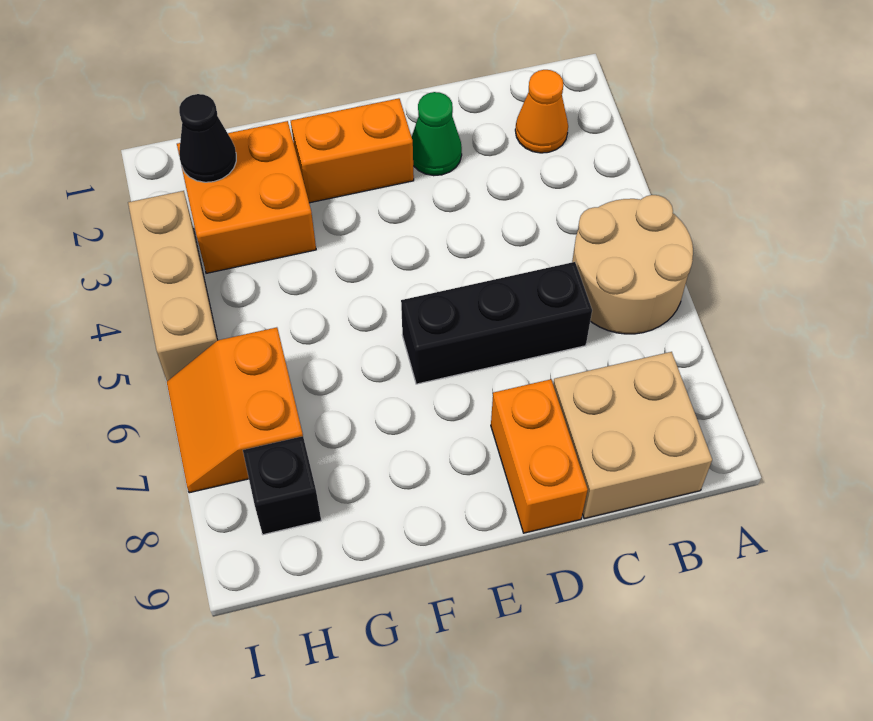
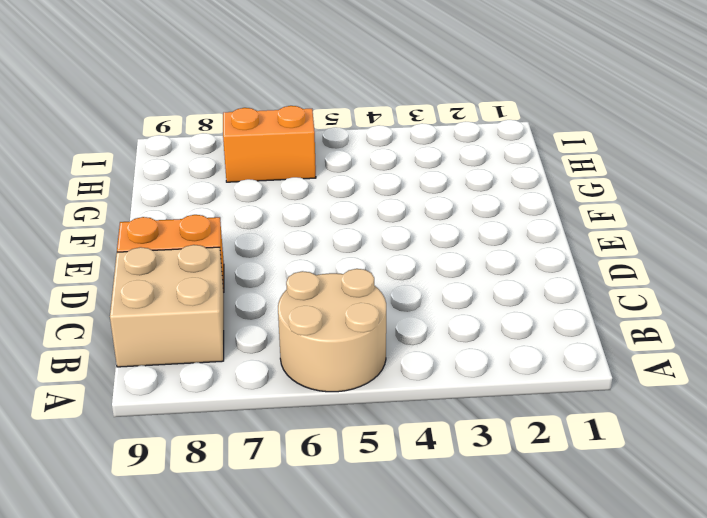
none -> orange cone B2 level 1
none -> black brick C6:E6 level 1
none -> green cone D2 level 1

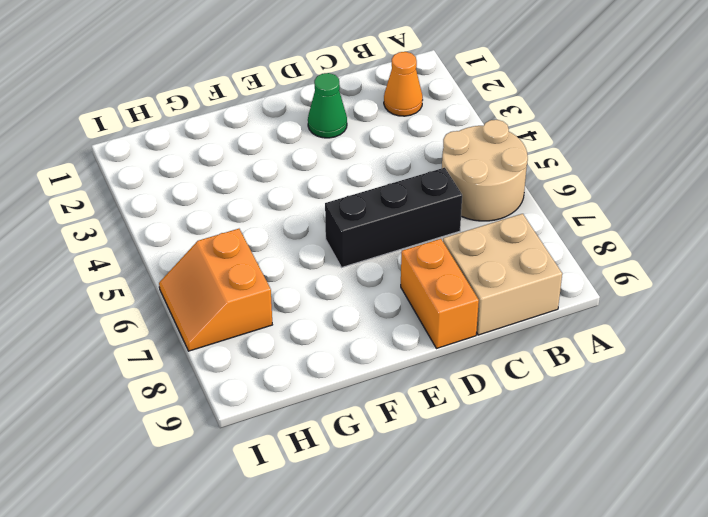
none -> orange brick E2:F2 level 1
none -> orange brick G2:H3 level 1
none -> black brick H8 level 1

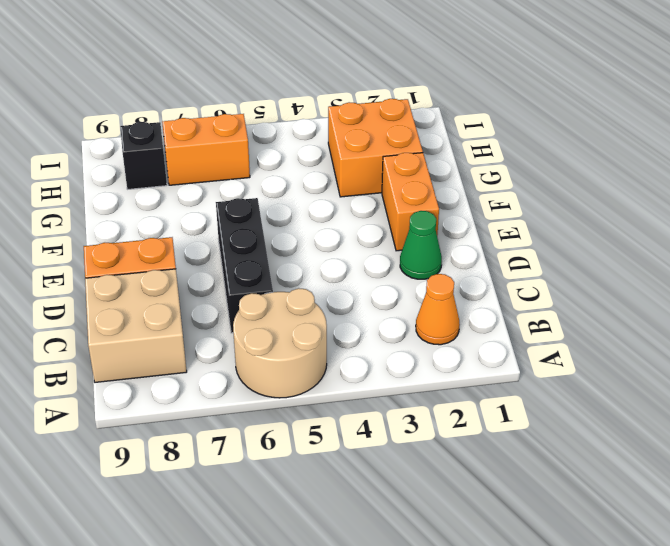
none -> tan brick I3:I5 level 1
none -> black cone H2 level 2

